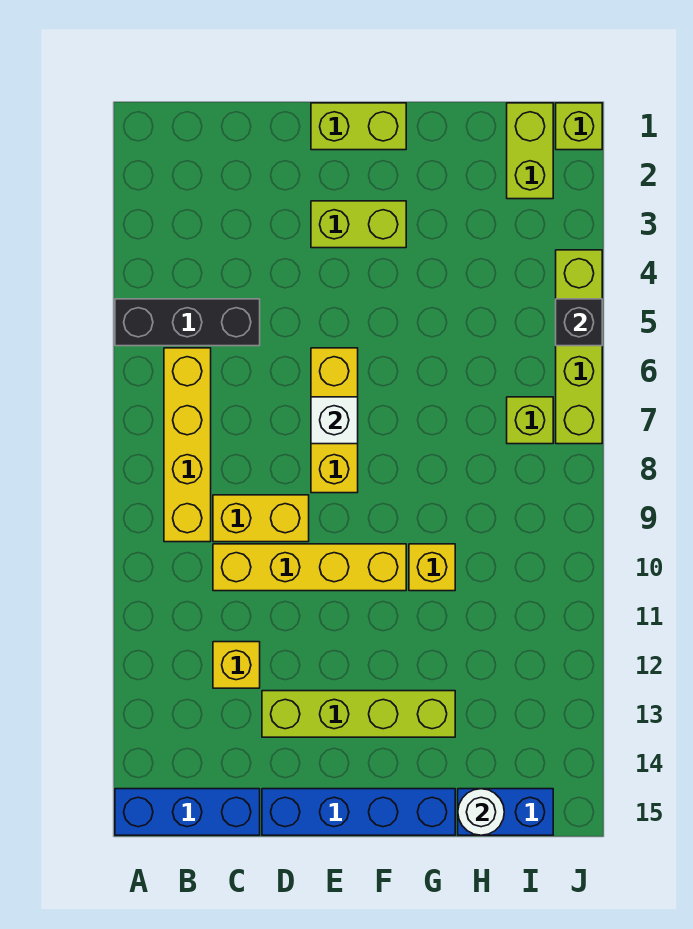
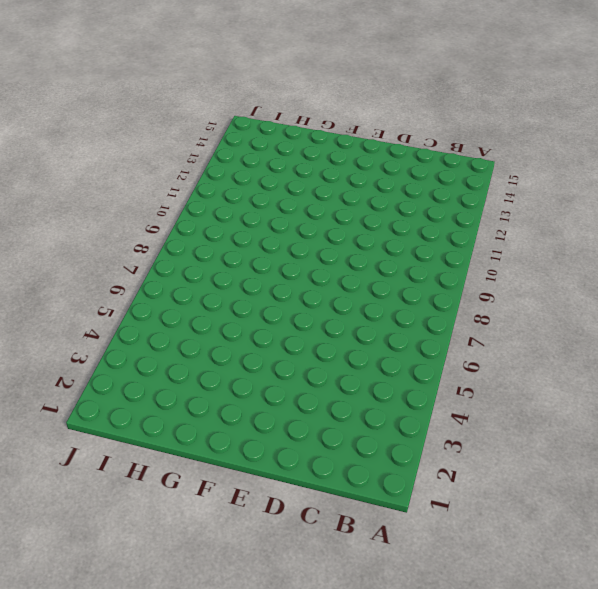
none -> black brick A5:C5 level 1
none -> blue brick A15:C15 level 1
none -> yellow brick B6:B9 level 1

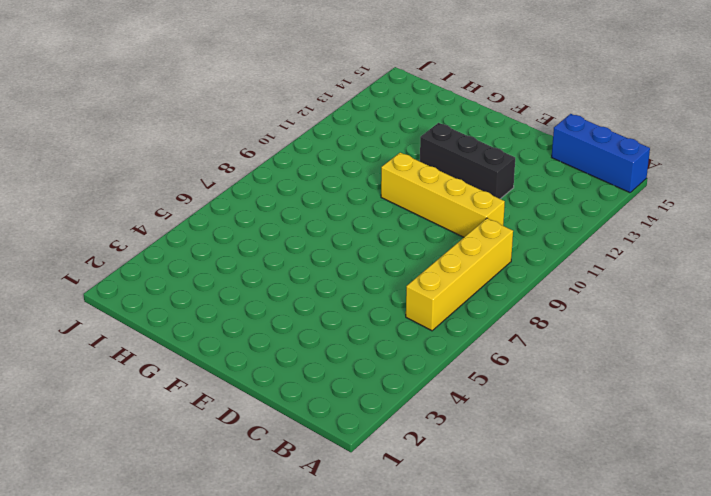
black brick D12:F12 level 1 -> black brick A5:C5 level 1
none -> yellow brick C9:D9 level 1
none -> yellow brick C12 level 1
none -> lime brick D13:G13 level 1

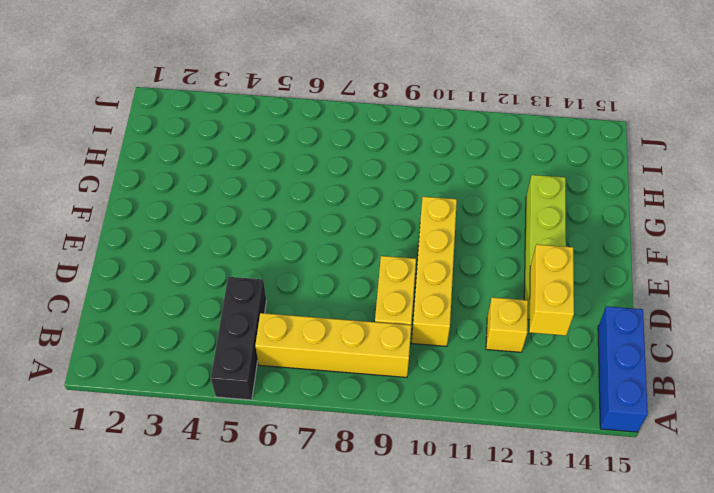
yellow brick C13:D13 level 2 -> none
none -> blue brick D15:G15 level 1
none -> lime brick E1:F1 level 1
none -> lime brick E3:F3 level 1

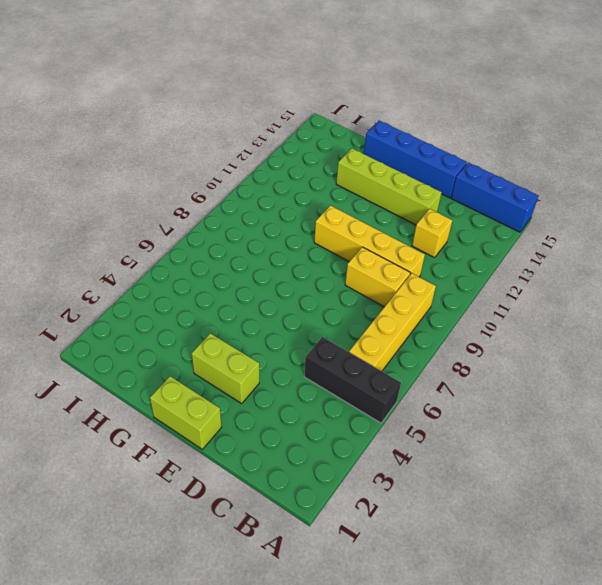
none -> yellow brick E6:E8 level 1
none -> yellow brick G10 level 1
none -> blue brick H15:I15 level 1

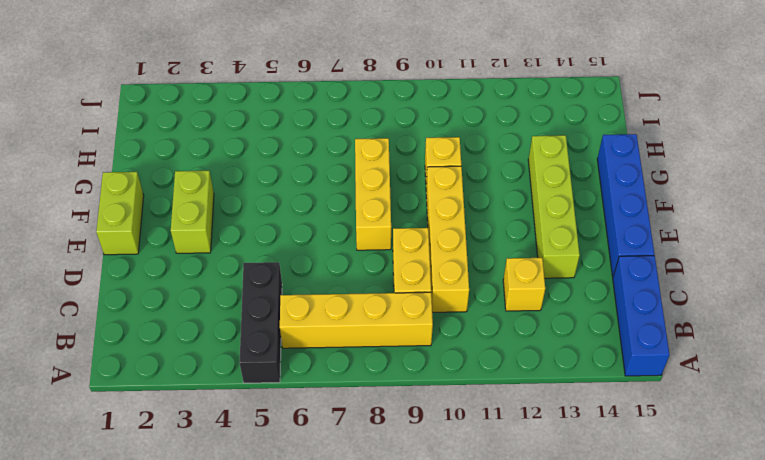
yellow brick E8:G8 level 1 -> yellow brick E6:E8 level 1
none -> blue brick H15:I15 level 1
none -> lime brick I1:I2 level 1
none -> lime brick I7 level 1

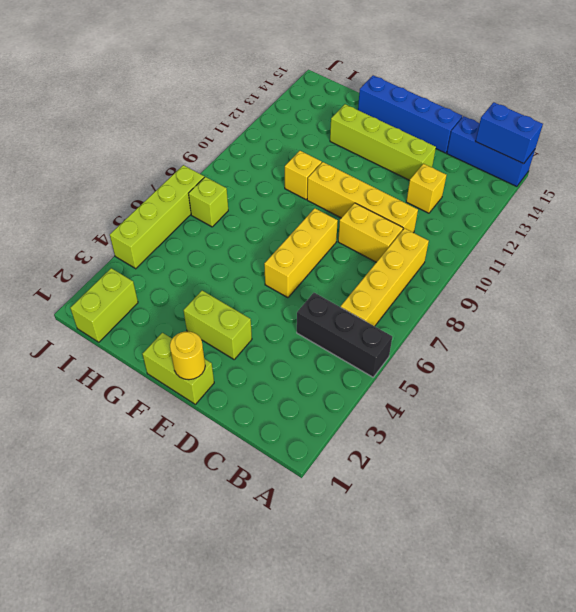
blue brick A15:B15 level 2 -> blue brick H15:I15 level 1
yellow round brick E1 level 2 -> none
none -> lime brick J1 level 1
none -> white brick E7 level 2
none -> white round brick H15 level 2

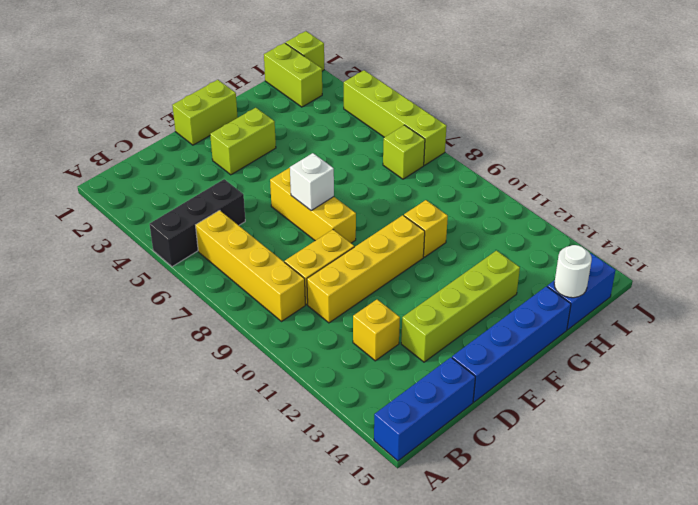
none -> black brick J5 level 2

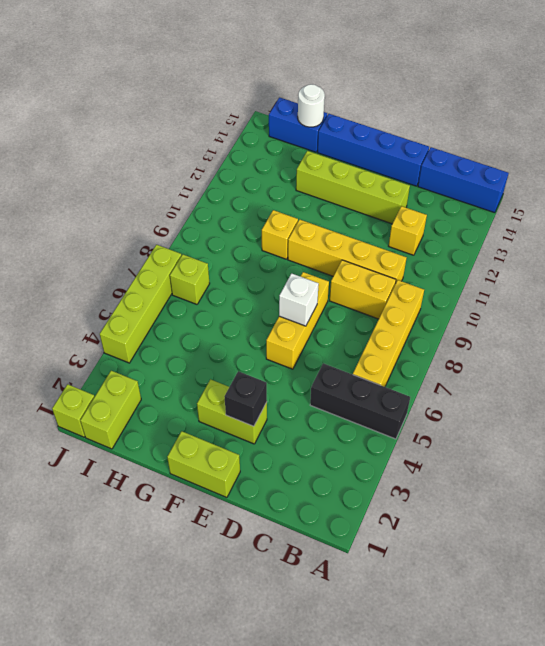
black brick E3 level 2 -> black brick J5 level 2

